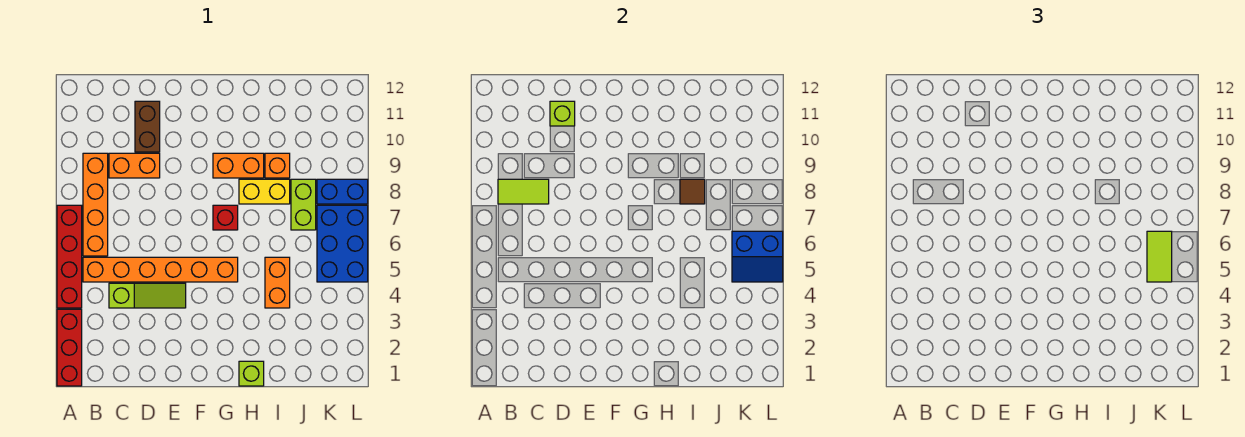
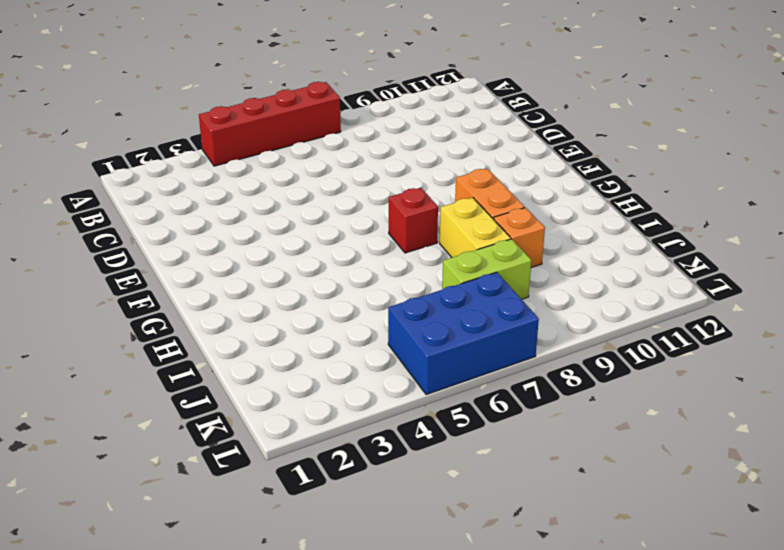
none -> red brick A1:A3 level 1
none -> orange brick B5:G5 level 1
none -> orange brick B6:B9 level 1

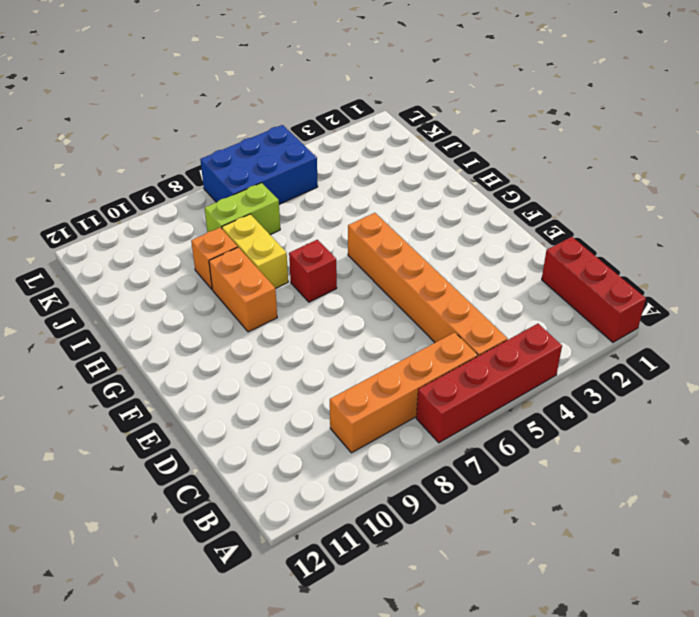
red brick A1:C1 level 1 -> red brick A1:A3 level 1
none -> lime slope C4:E4 level 1 top C
none -> orange brick C9:D9 level 1
none -> brown brick D10:D11 level 1

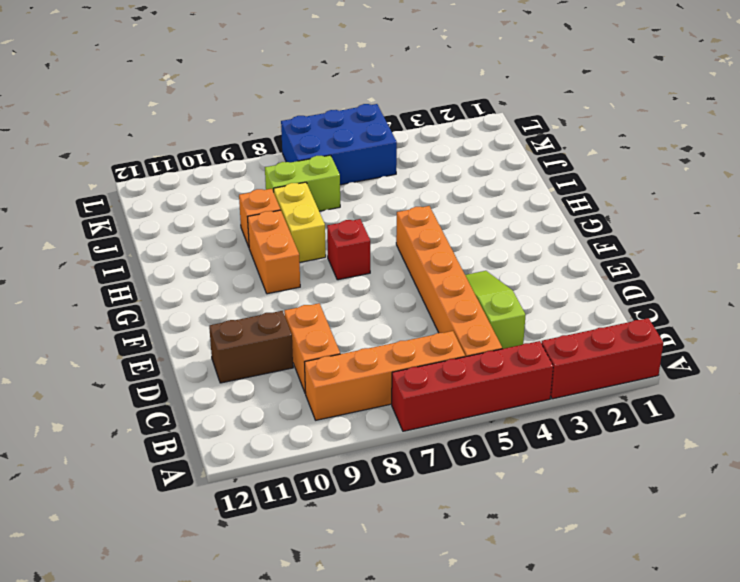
none -> lime brick H1 level 1
none -> orange brick I4:I5 level 1
none -> blue brick K8:L8 level 1

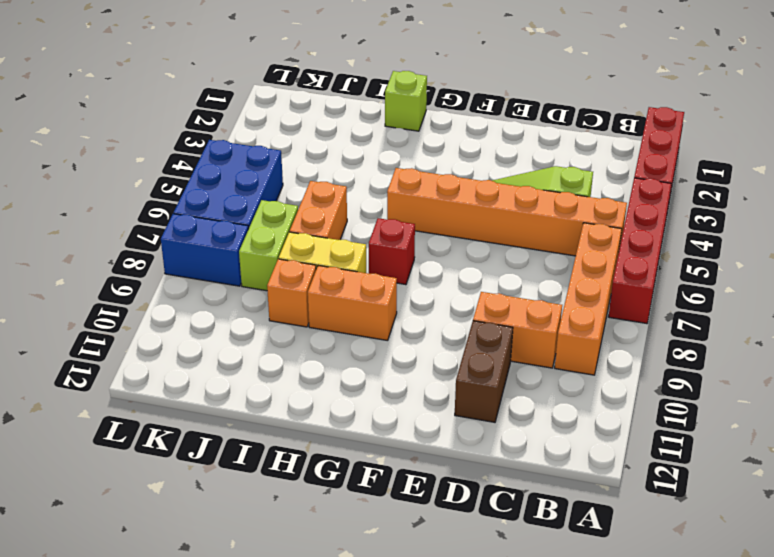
orange brick I6:I7 level 1 -> orange brick I4:I5 level 1
none -> lime tile B8:C8 level 2
none -> lime brick D11 level 2
none -> brown tile I8 level 2

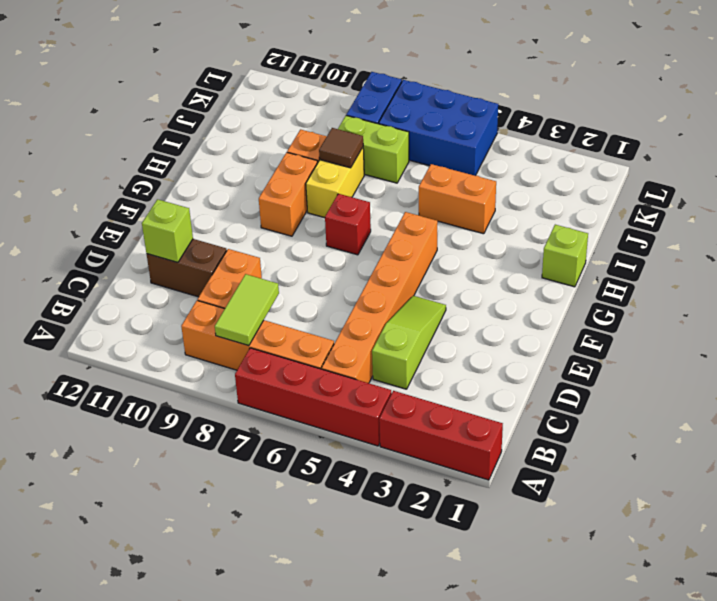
none -> blue slope K5:L6 level 2 top 6
none -> lime tile K5:K6 level 3

